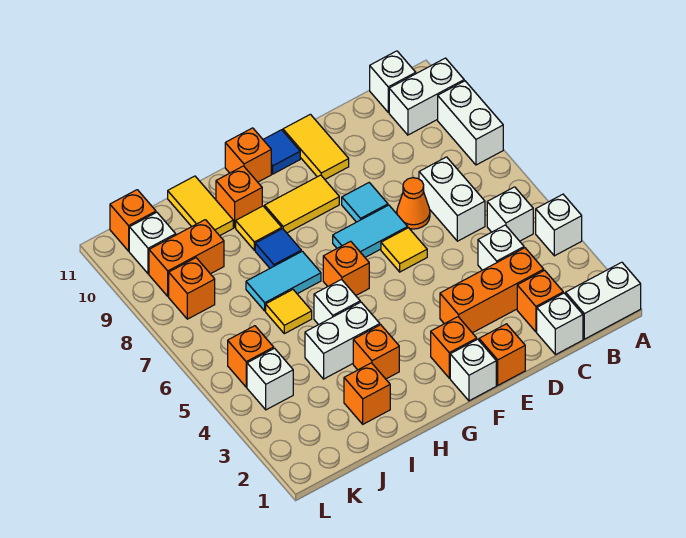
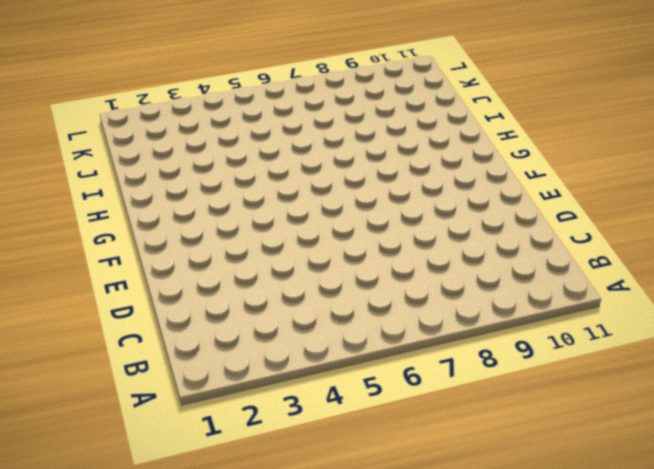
none -> white brick A1:B1 level 1
none -> white brick A4 level 1
none -> white brick A8:A9 level 1
none -> white brick A10:B10 level 1

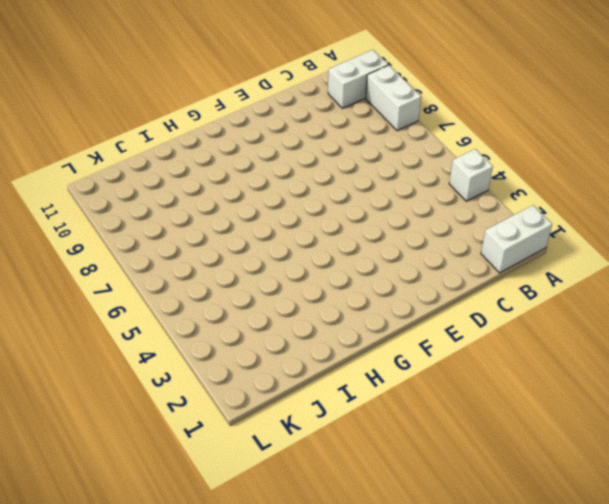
none -> white brick B5 level 1
none -> white brick B11 level 1
none -> white brick C1 level 1
none -> orange brick C2 level 1

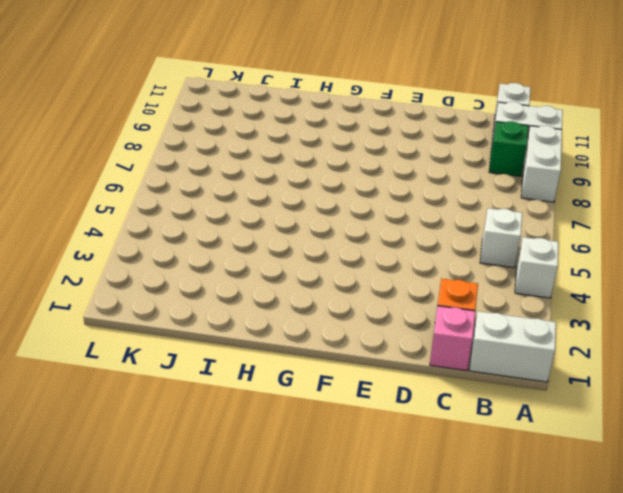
green brick B9 level 1 -> none
pink brick C1 level 1 -> white brick C1 level 1
none -> orange brick C3:E3 level 1
none -> white brick C4 level 1
none -> white brick C6:C7 level 1
none -> orange cone D7 level 1

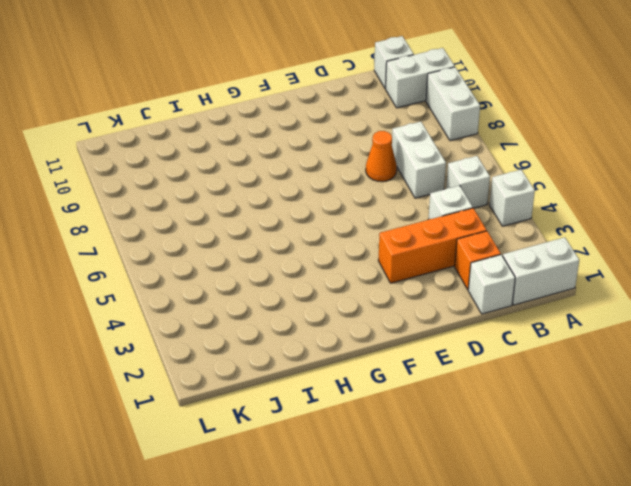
none -> orange brick E1 level 1
none -> yellow tile E6 level 1
none -> cyan tile E7:F7 level 1
none -> cyan tile E8 level 1

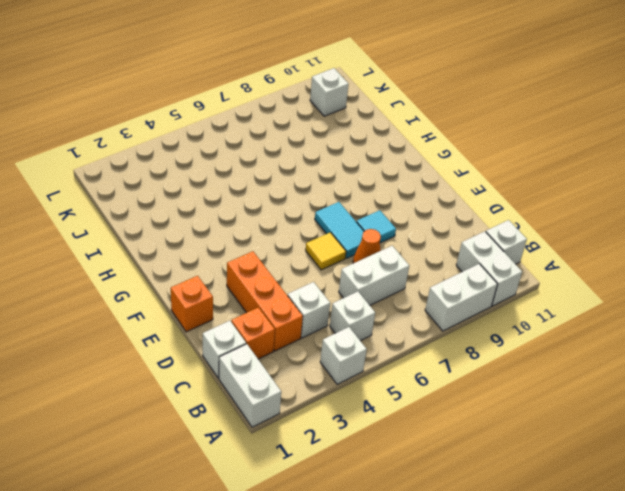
none -> yellow tile E10:E11 level 1
none -> white brick F1 level 1
none -> orange brick F2 level 1
none -> yellow tile F9:G9 level 1

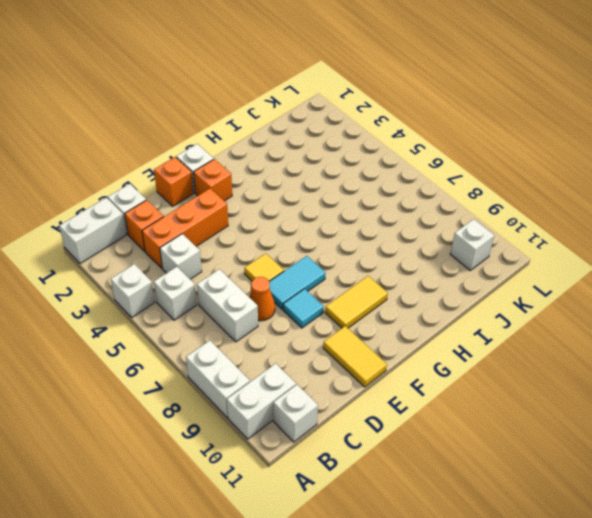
none -> blue tile F11 level 1
none -> orange brick G6 level 1
none -> orange brick G11 level 1
none -> orange brick H3 level 1

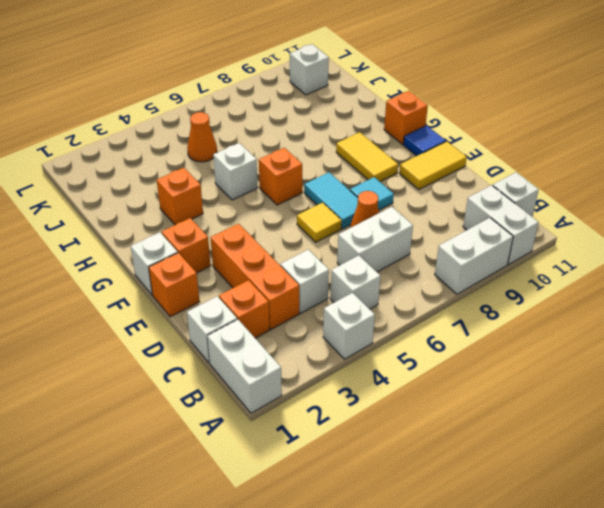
orange cone J5 level 1 -> none
none -> white brick H4:I4 level 1
none -> cyan tile H7:I7 level 1
none -> blue tile H8 level 1
none -> yellow tile H9 level 1

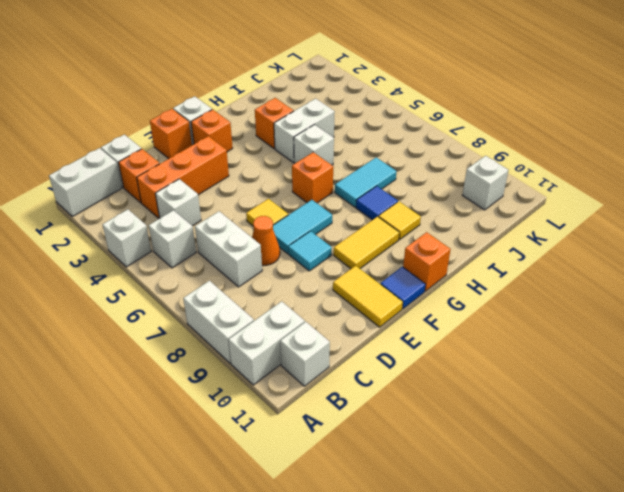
none -> orange brick H10 level 1
none -> orange brick I2 level 1
none -> yellow tile I6 level 1
none -> yellow tile I10:I11 level 1

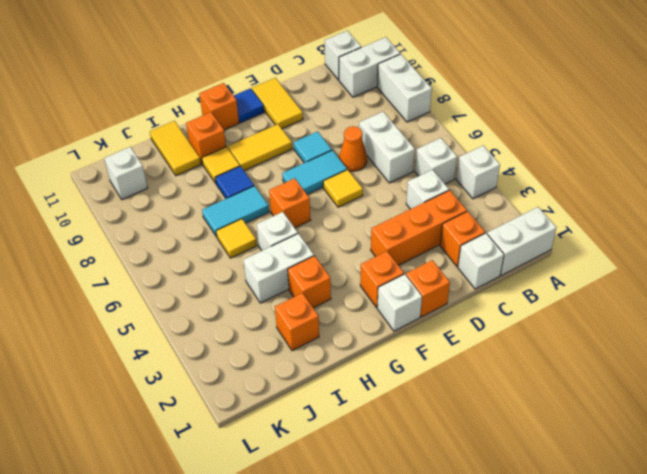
none -> orange brick J9:K9 level 1
none -> white brick K4 level 1
none -> orange brick K5 level 1
none -> orange brick K8 level 1

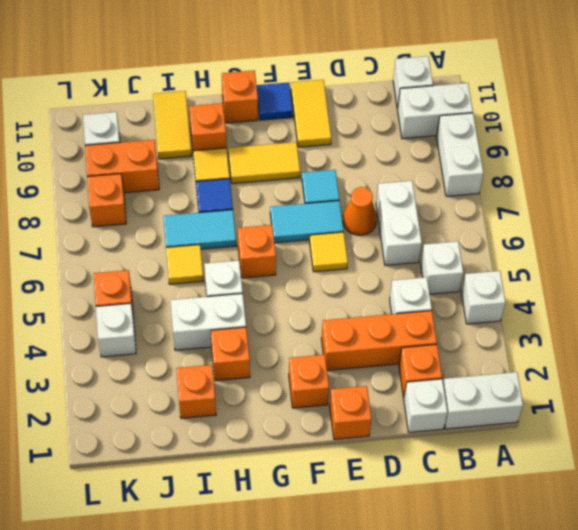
none -> white brick F1 level 1
none -> orange brick K11 level 1

